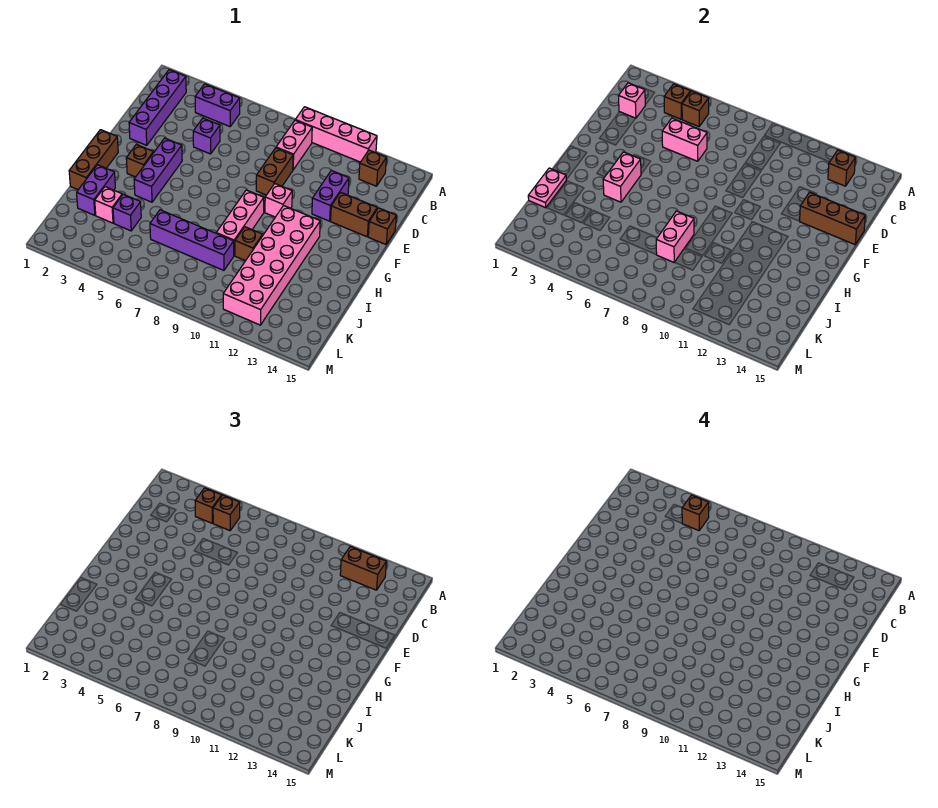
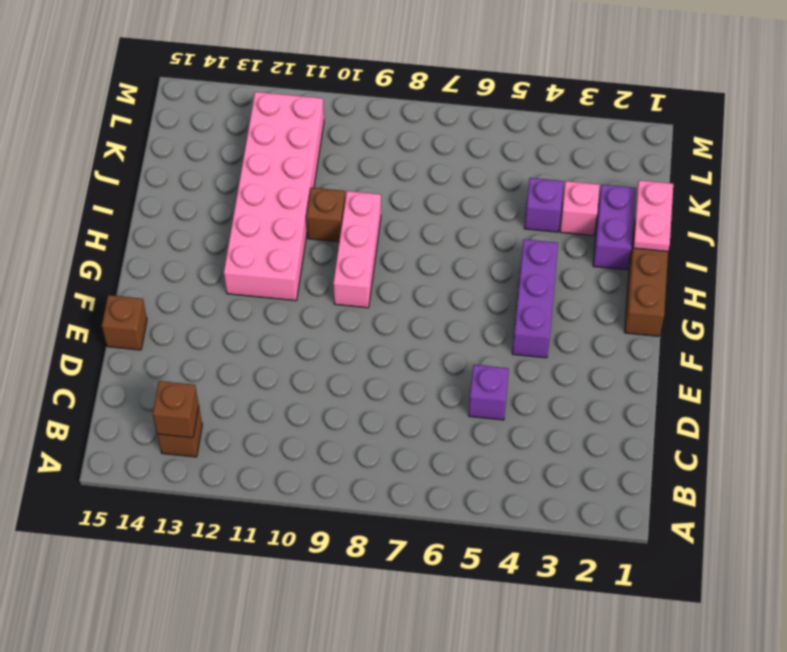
none -> pink brick A9:A12 level 1
none -> purple brick B2:E2 level 1
none -> purple brick B4:B5 level 1
none -> pink brick B9:C9 level 1

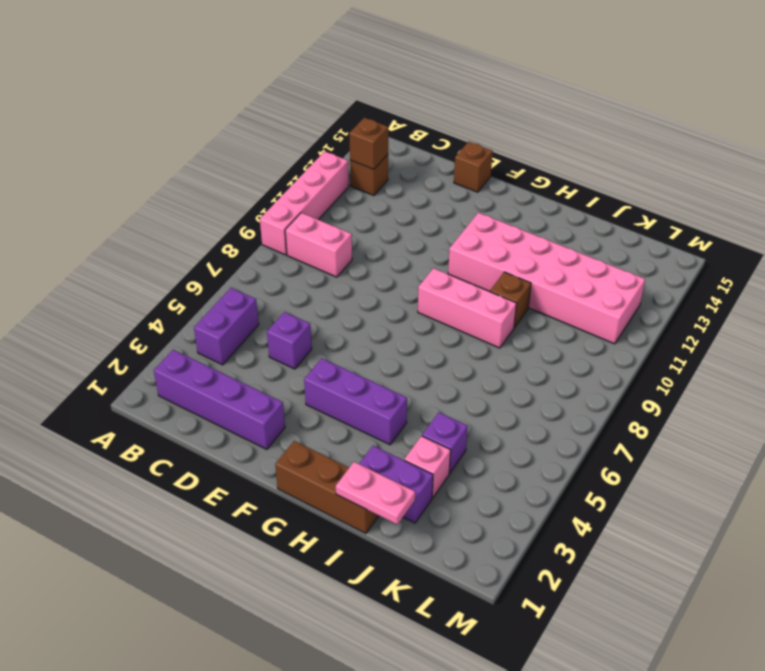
none -> brown brick D9:E9 level 1
none -> purple brick D12:E12 level 1
none -> brown brick E13:E14 level 1
none -> pink brick F10 level 1

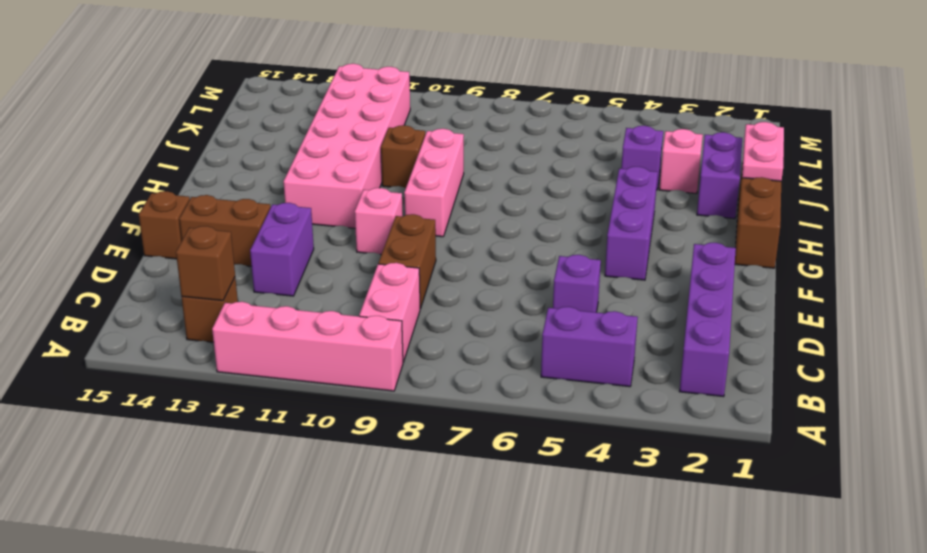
none -> brown brick G3 level 1
none -> purple brick J6:J9 level 1
none -> brown brick B4 level 2
none -> brown brick B5 level 2

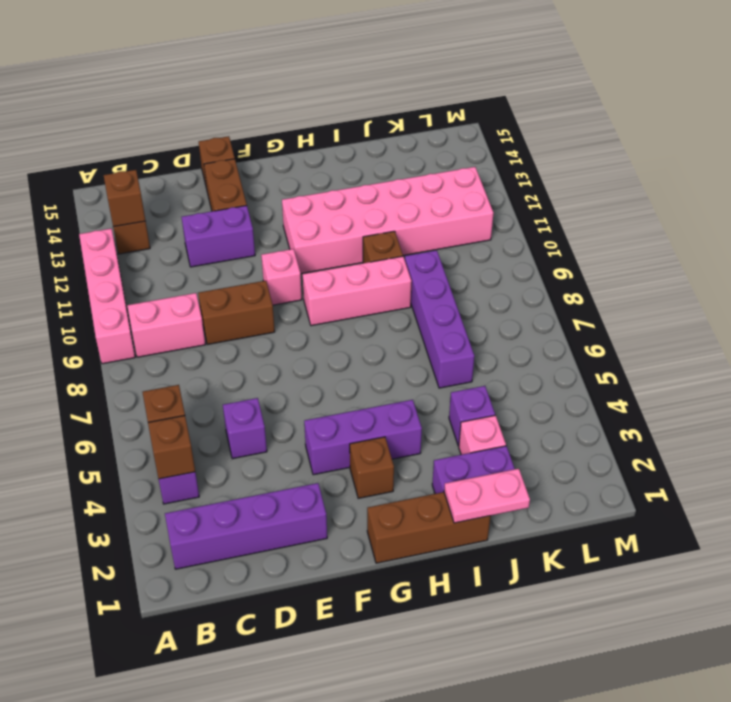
none -> pink brick C2 level 2
none -> pink brick D5:D6 level 2
none -> brown brick E13:E15 level 2
none -> pink brick G4:H4 level 2

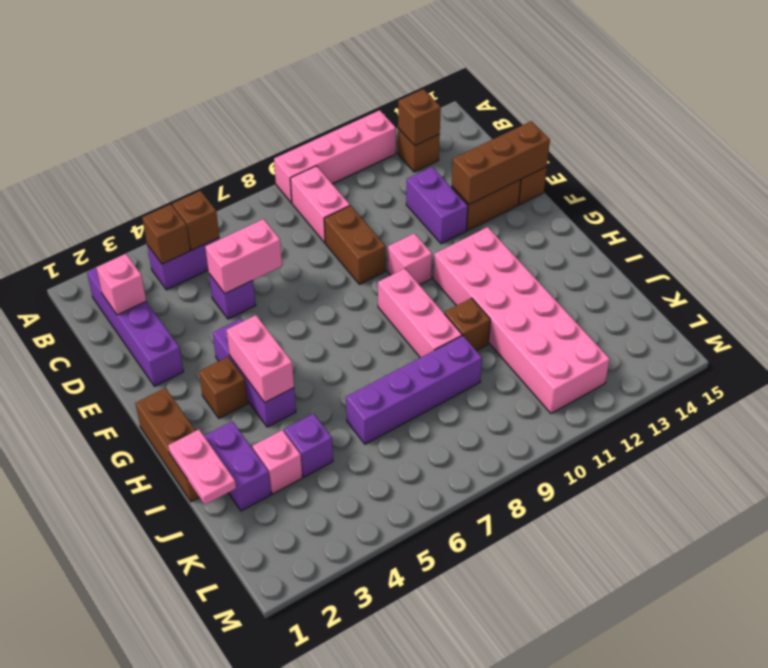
none -> pink brick I8:J8 level 2
none -> brown brick B4 level 3
none -> brown brick B5 level 3
none -> brown brick B12:B13 level 3

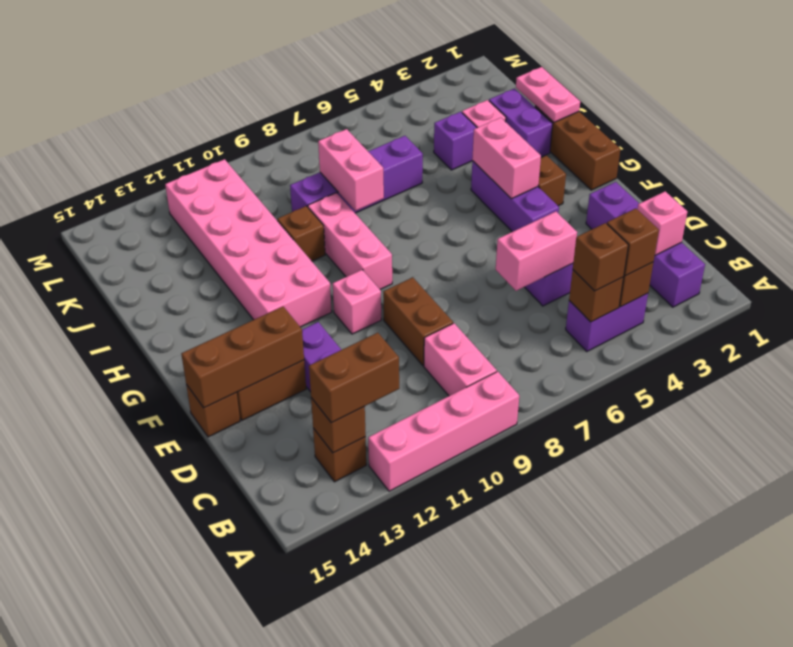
none -> brown brick B5 level 4

